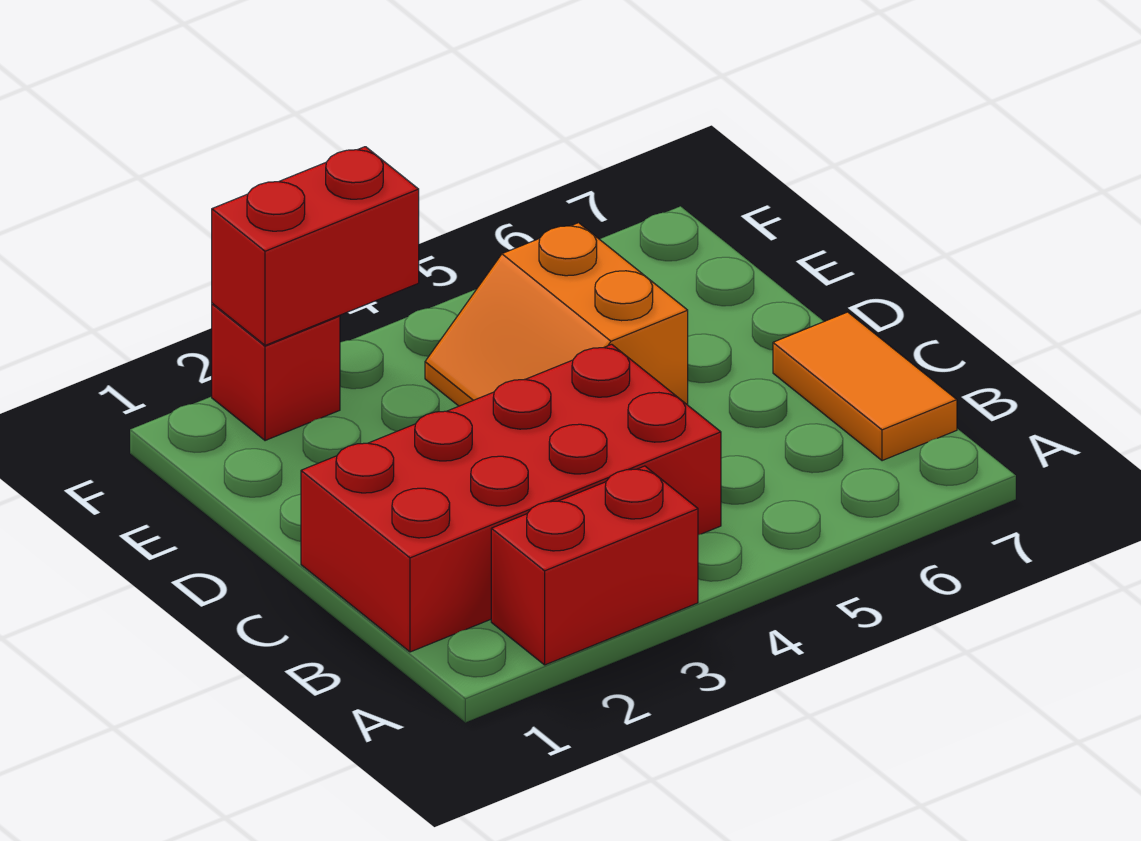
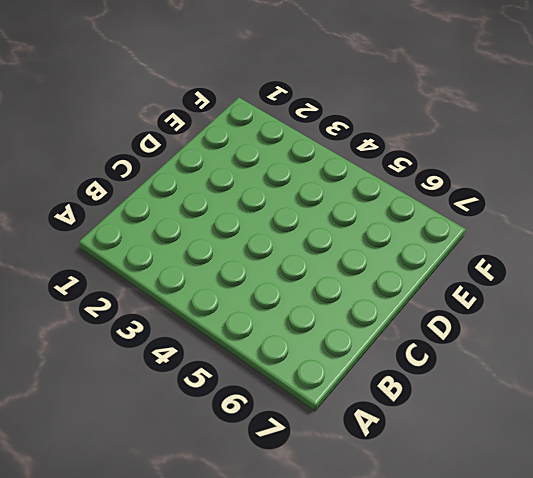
none -> red brick A2:A3 level 1
none -> red brick B1:C4 level 1

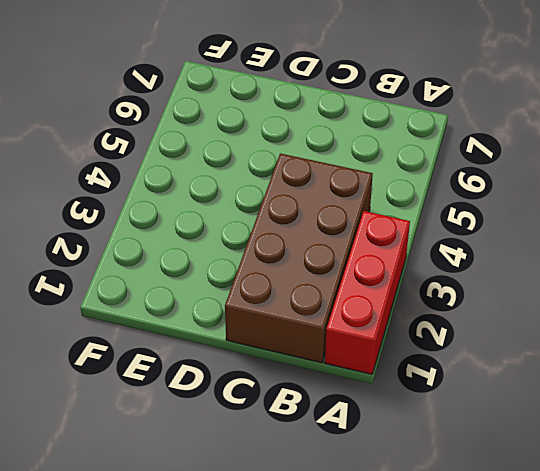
red brick A1:A3 level 1 -> red brick A2:A3 level 1
brown brick B1:C4 level 1 -> red brick B1:C4 level 1
none -> orange tile B7:C7 level 1
none -> orange slope D4:E5 level 1 top 5

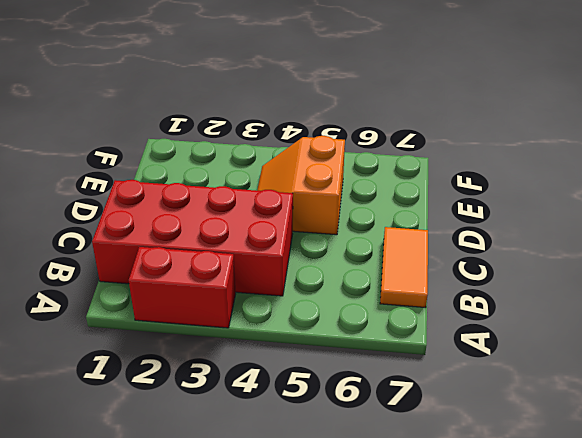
none -> red brick F2 level 1
none -> red brick F2:F3 level 2

